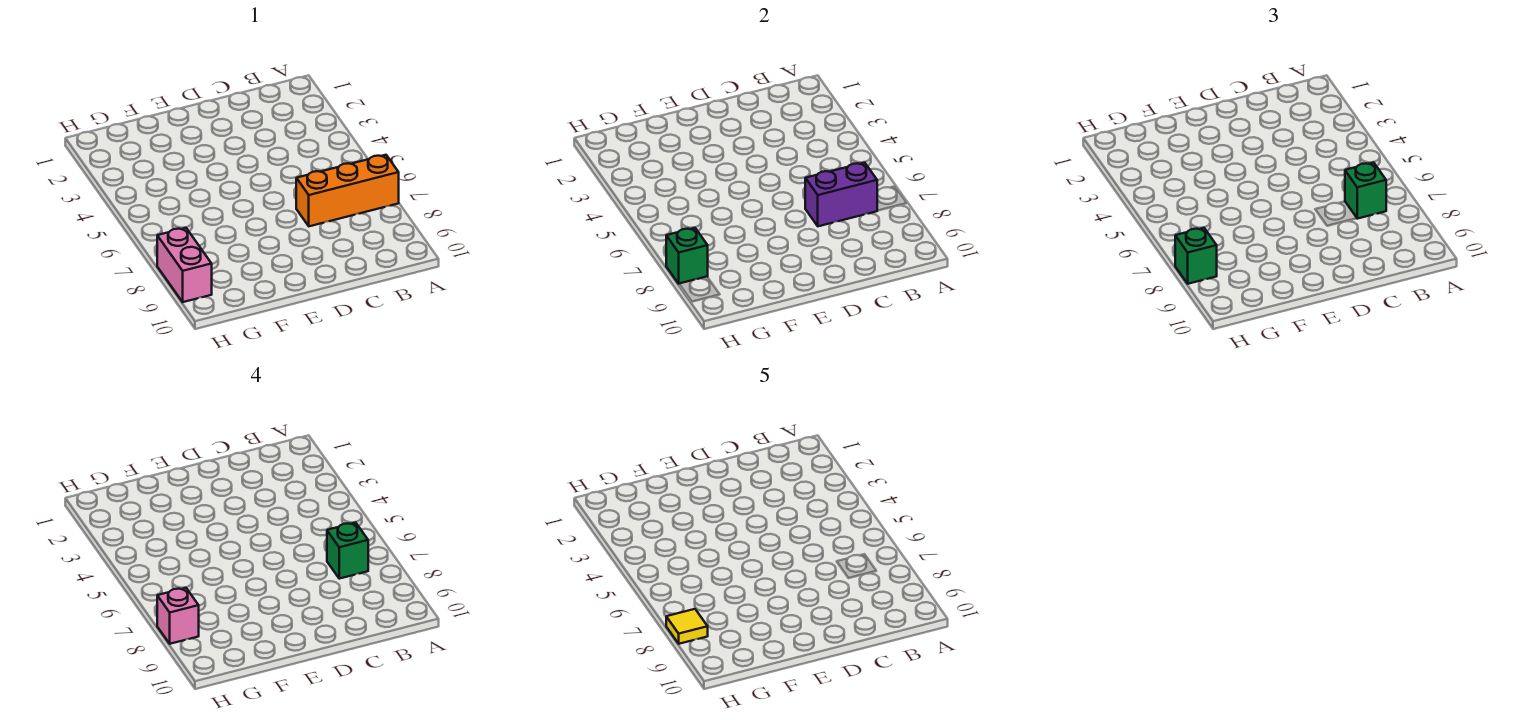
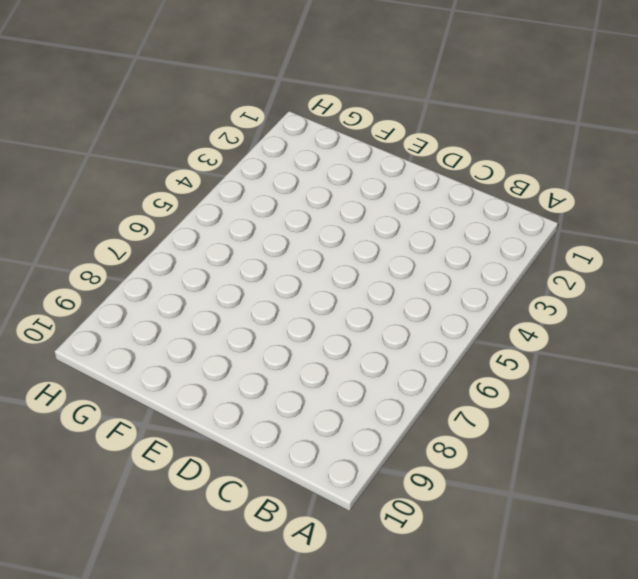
none -> orange brick A7:C7 level 1
none -> pink brick H8:H9 level 1

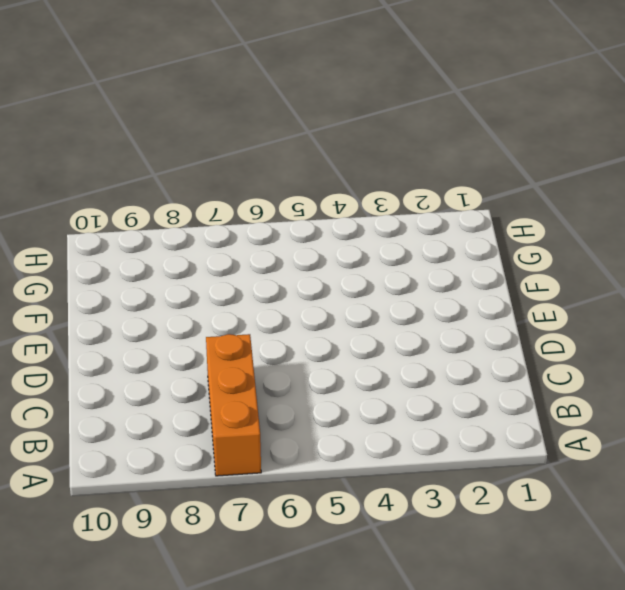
none -> pink brick H8:H9 level 1
none -> purple brick B7:C7 level 2

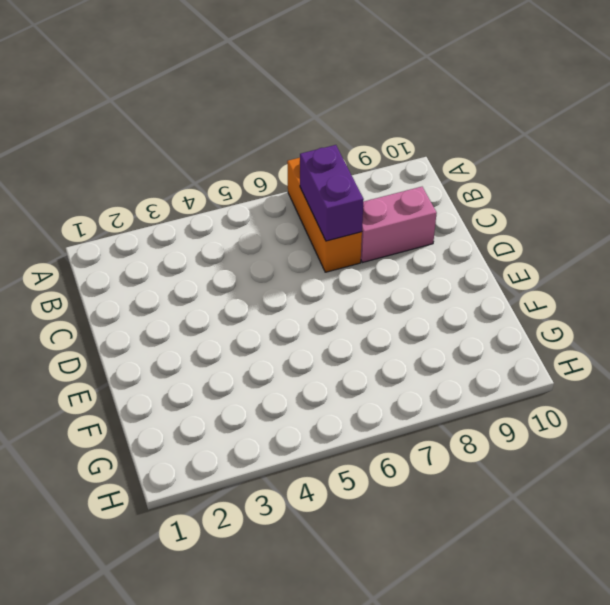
pink brick C8:C9 level 1 -> pink brick H8:H9 level 1
none -> green brick H8 level 2
none -> green brick B7 level 3

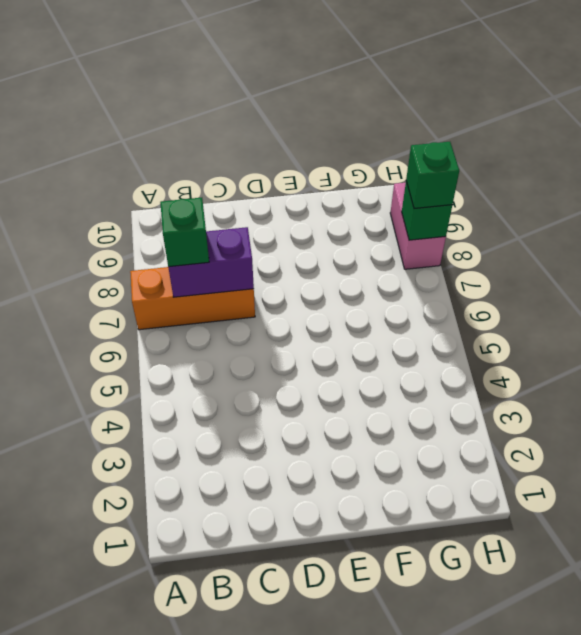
none -> green brick B7 level 4
none -> pink brick H8 level 4

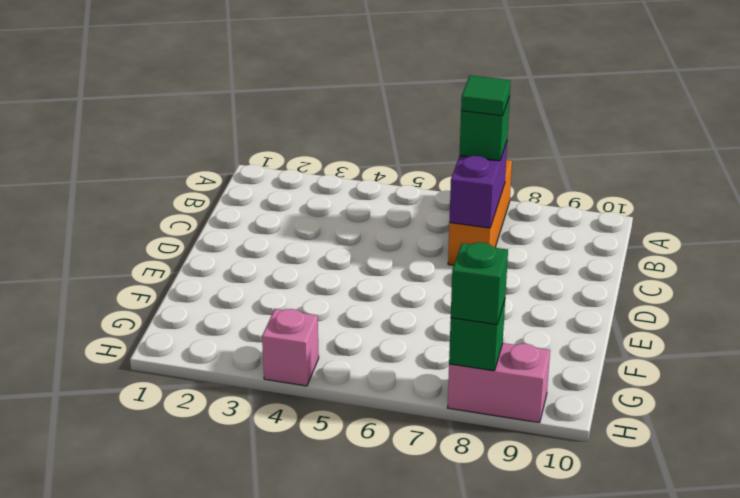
green tile B7 level 4 -> green brick B7 level 4
pink brick H4 level 1 -> pink brick H8 level 4
none -> yellow tile H8 level 5

